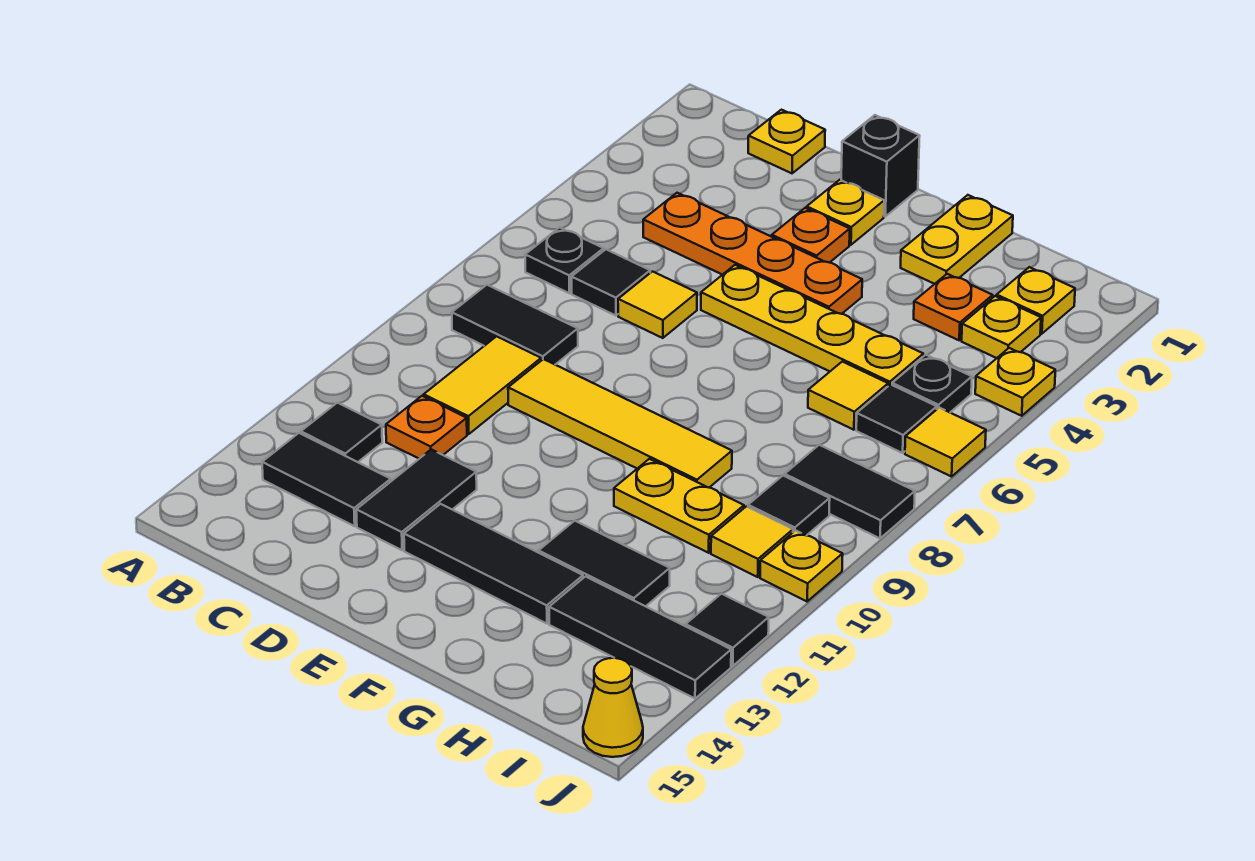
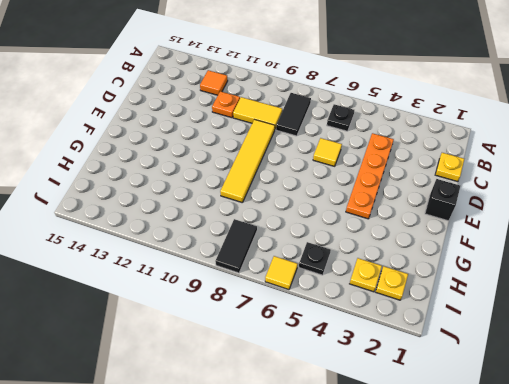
orange tile B12 level 1 -> black tile B12 level 1
none -> black tile B13:C13 level 1
none -> black tile C6 level 1
none -> black tile D12:D13 level 1
none -> yellow plate E2 level 1

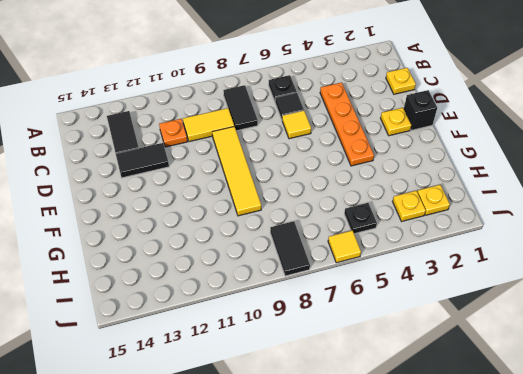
none -> black tile B12 level 1
none -> orange plate E3 level 1
none -> yellow plate E5:H5 level 1
none -> black tile E13:G13 level 1

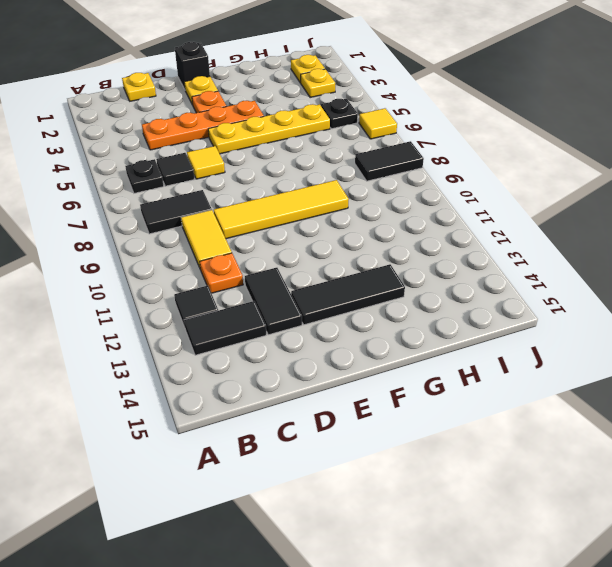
none -> yellow plate G1:G2 level 1
none -> yellow plate G10:H10 level 1
none -> black tile G12:H12 level 1
none -> orange plate H3 level 1

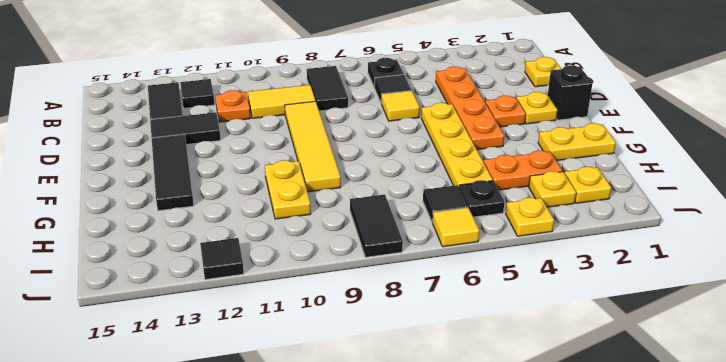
orange plate H3:H4 level 1 -> orange plate H3 level 1
none -> black tile G12:H12 level 1
none -> yellow tile H6 level 1
none -> black tile H13:J13 level 1
none -> black tile I9 level 1

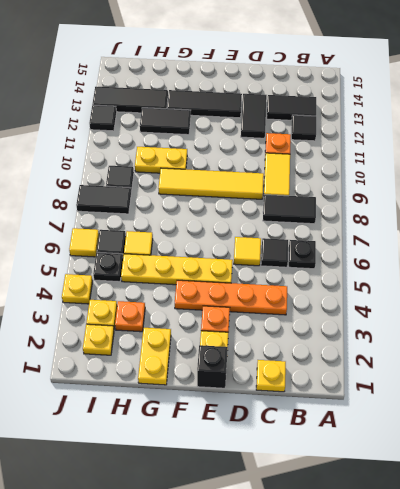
none -> yellow tile I10 level 1
none -> yellow plate J10 level 1
none -> yellow cone J15 level 1

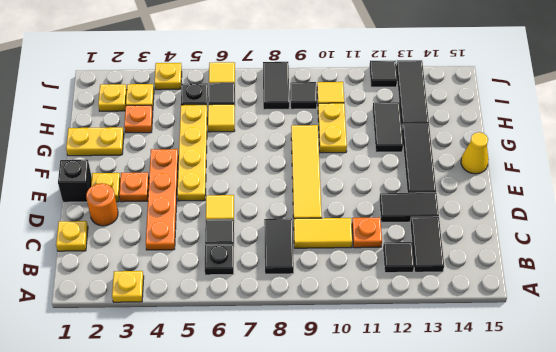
yellow plate A3 level 1 -> yellow plate J10 level 1
orange round brick D2 level 1 -> none
yellow cone F15 level 1 -> yellow cone J15 level 1

